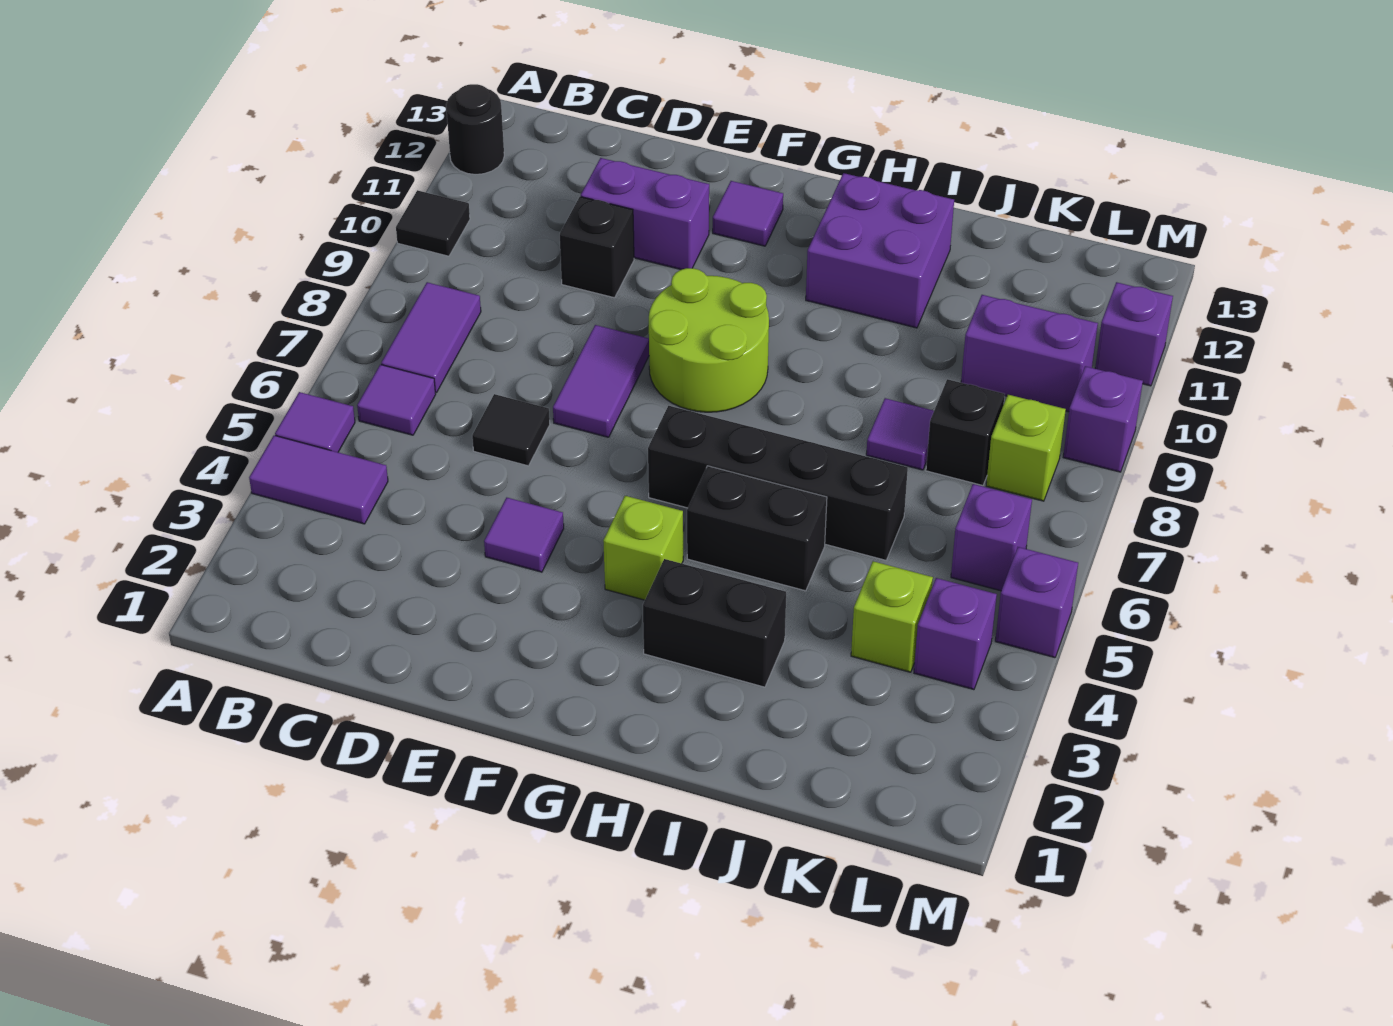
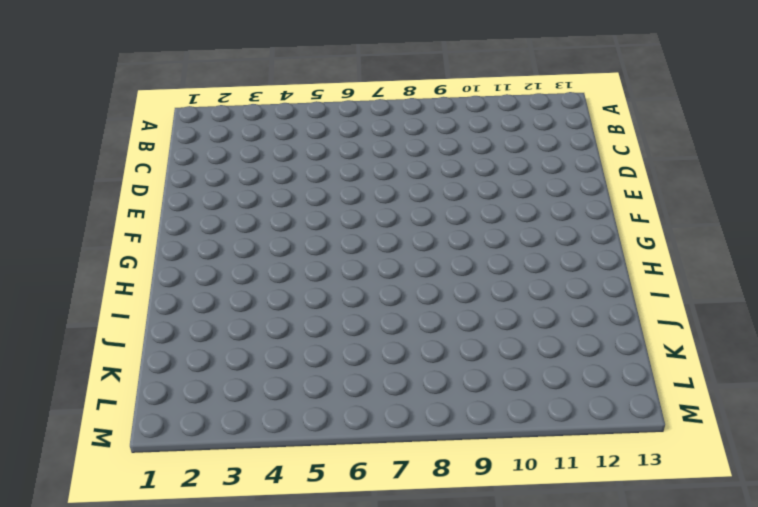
none -> purple tile A4:B4 level 1
none -> purple tile A5 level 1
none -> black tile A10 level 1

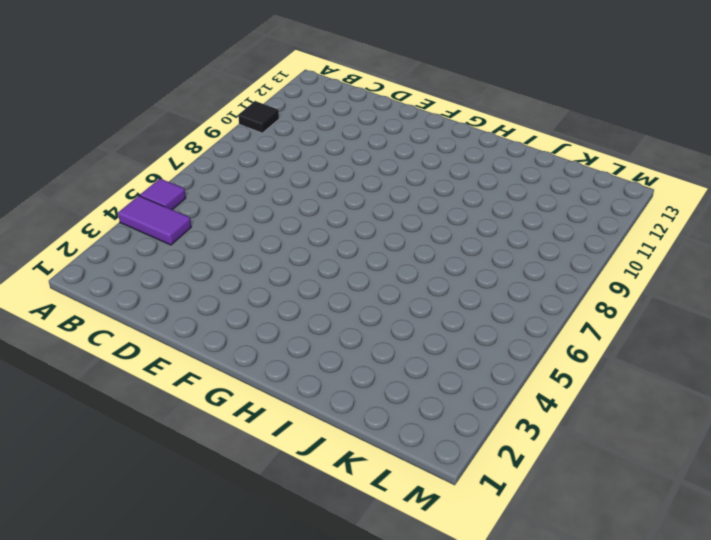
none -> black round brick A12 level 1
none -> purple tile B6 level 1
none -> purple tile B7:B8 level 1

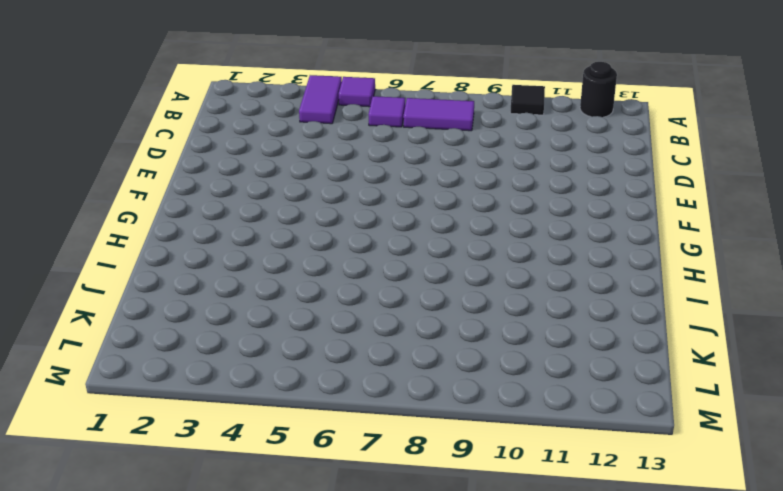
none -> black tile D6 level 1
none -> black brick D10 level 1
none -> purple brick D11:E11 level 1

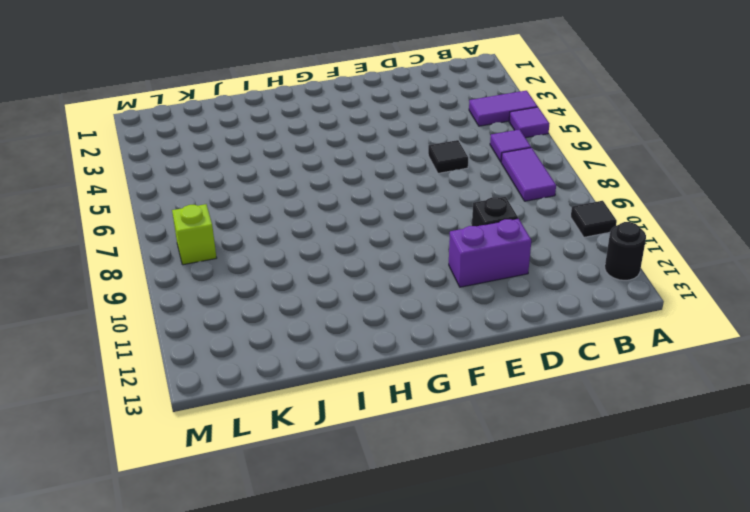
none -> purple tile E4 level 1
none -> purple tile E7:E8 level 1
none -> lime round brick F8:G9 level 1

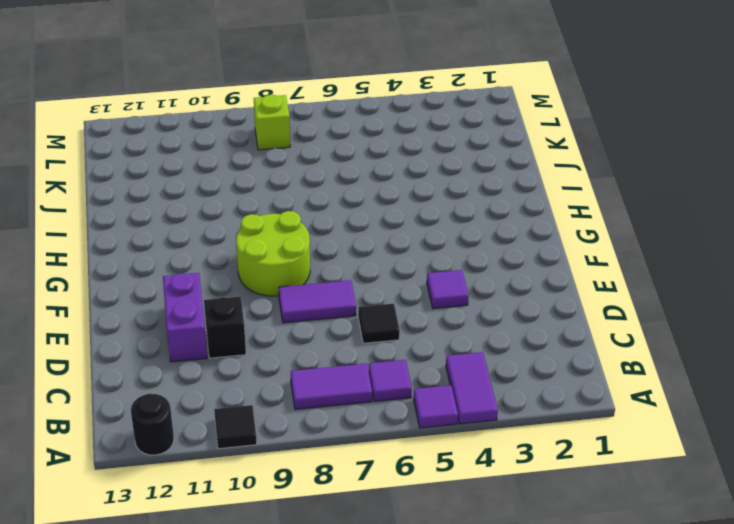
none -> purple tile F12 level 1
none -> lime brick G4 level 1
none -> black brick G6:J6 level 1

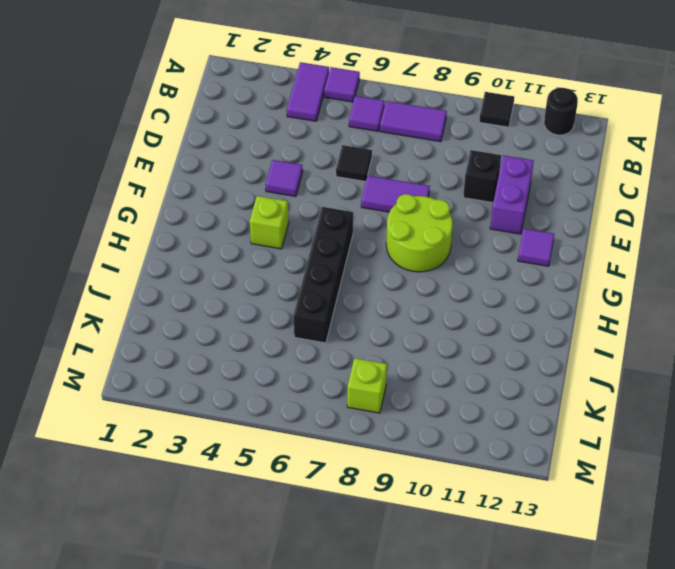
none -> black brick H3:I3 level 1
none -> black brick H5:I5 level 1
none -> purple brick H11:I12 level 1

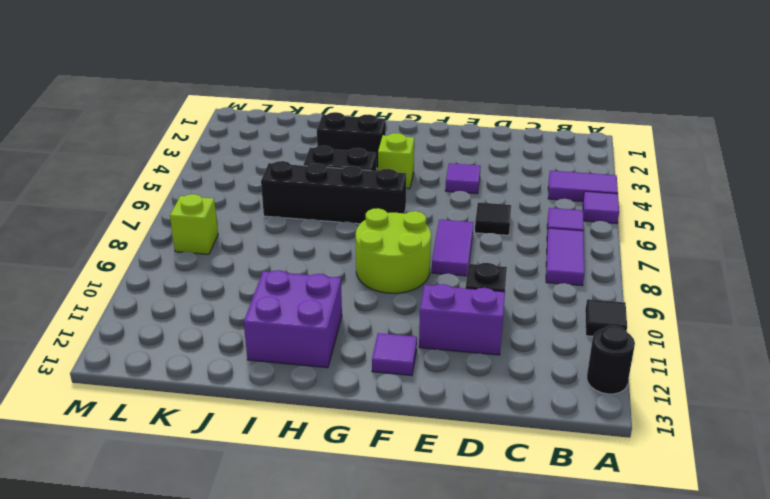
none -> purple tile J8 level 1
none -> lime brick K4 level 1
none -> black brick K8 level 1

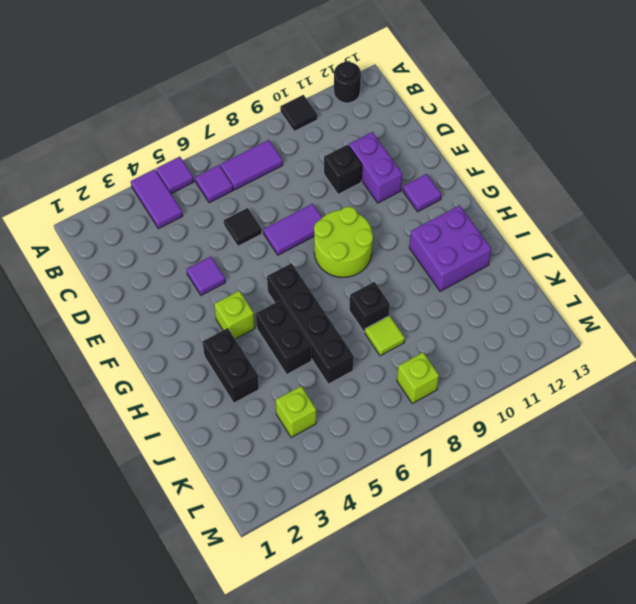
black brick I8 level 1 -> black brick K8 level 1
lime tile J8 level 1 -> purple tile J8 level 1
none -> purple brick K10:L10 level 1
none -> purple brick L4 level 1
none -> purple brick L6 level 1

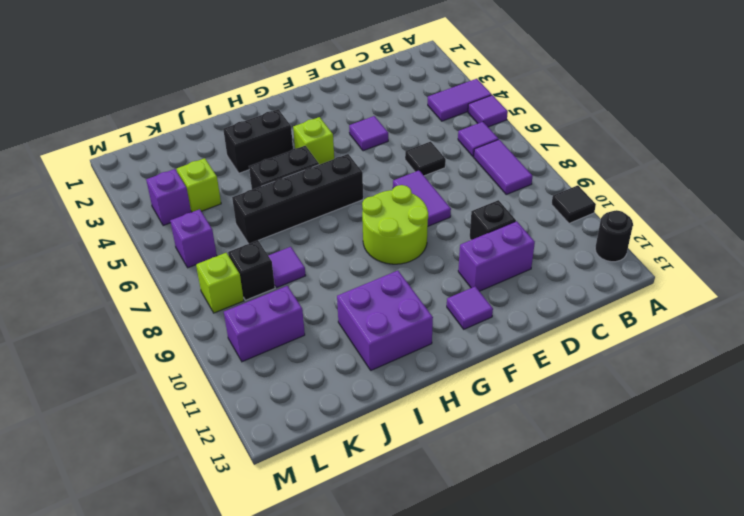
none -> purple brick M5 level 1
none -> purple brick M9 level 1
none -> purple brick M11 level 1

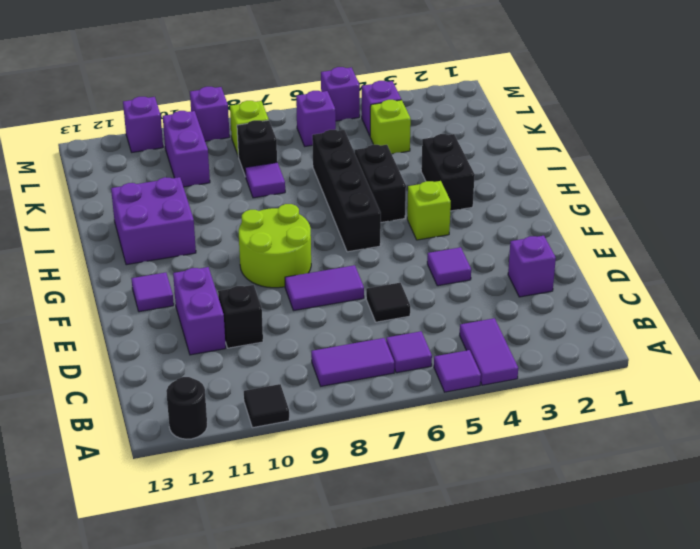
purple brick D2 level 1 -> none

